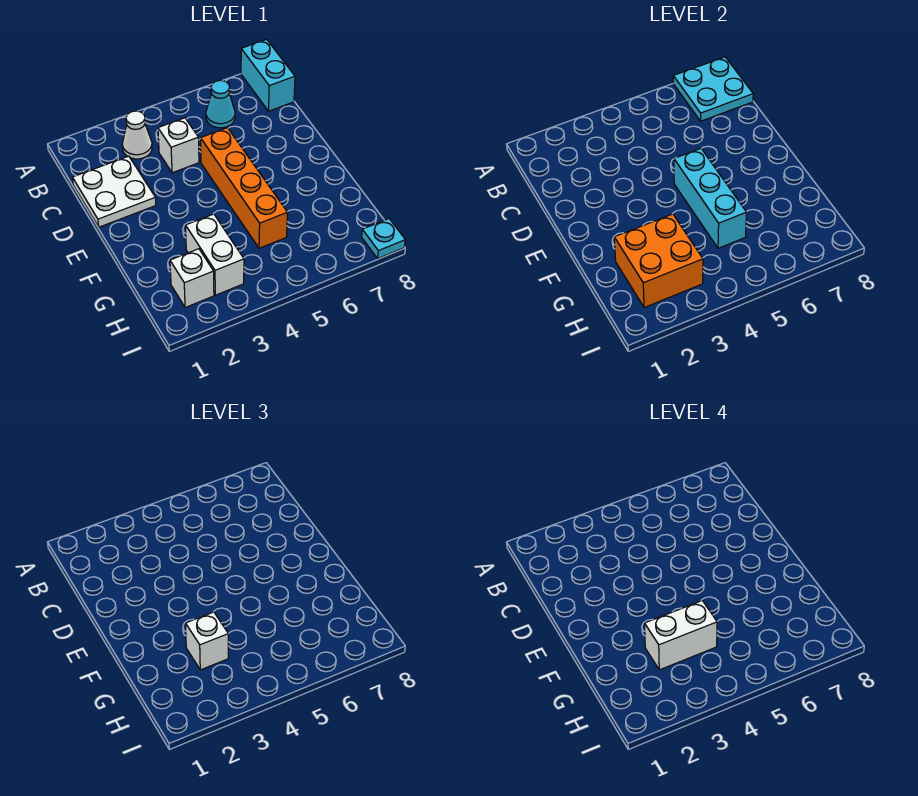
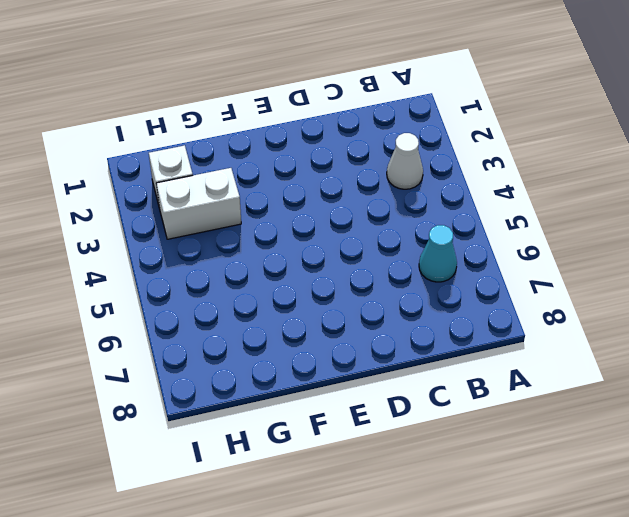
none -> cyan brick A8:B8 level 1
none -> white plate C1:D2 level 1
none -> white brick C4 level 1

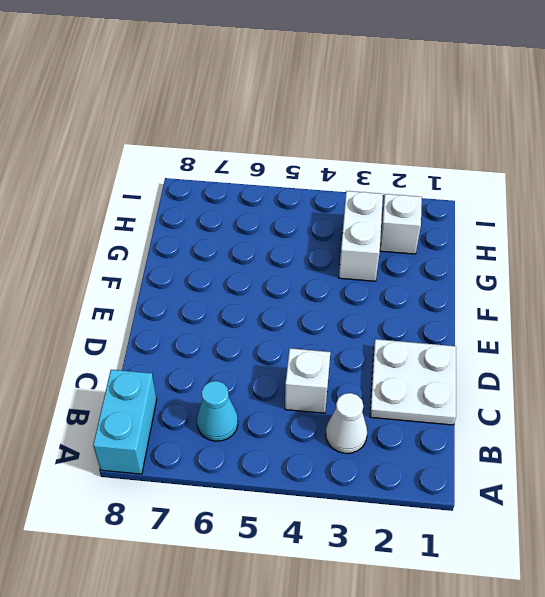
none -> orange brick D5:G5 level 1
none -> cyan plate I8 level 1
none -> cyan plate A7:B8 level 2

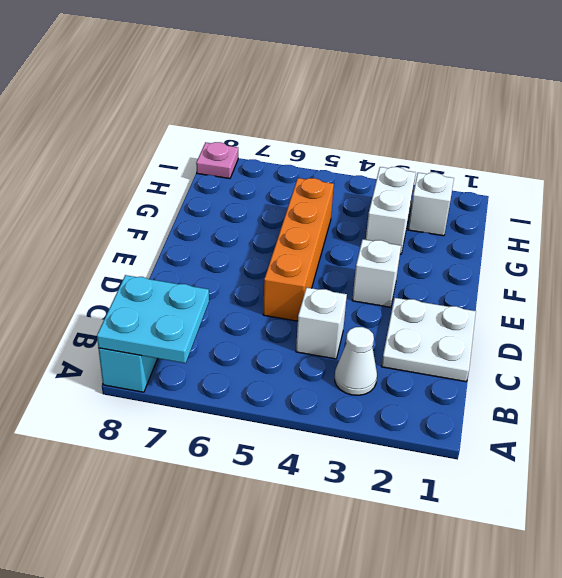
white brick E3 level 1 -> white brick G3 level 3
pink plate I8 level 1 -> cyan plate I8 level 1
none -> cyan cone B6 level 1
none -> cyan brick E5:G5 level 2
none -> orange brick G2:H3 level 2

